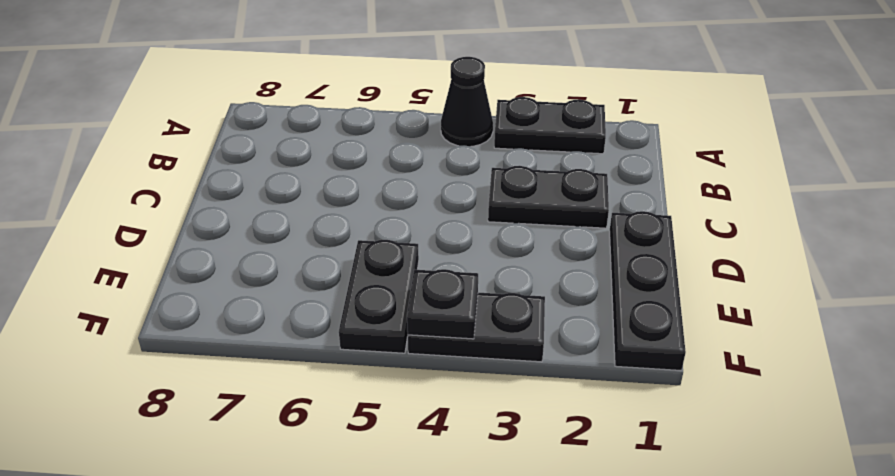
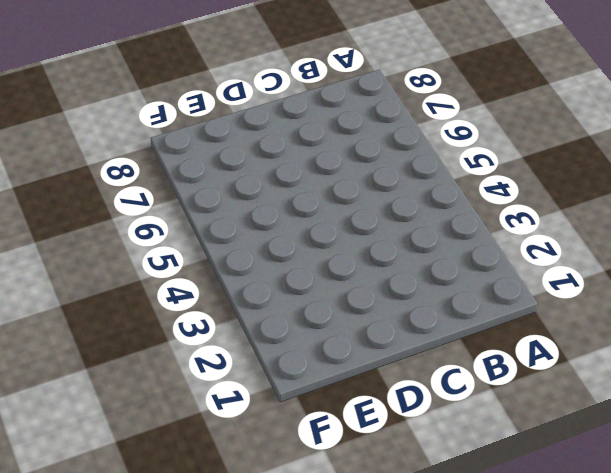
none -> black plate A2:A3 level 1
none -> black cone A4 level 1

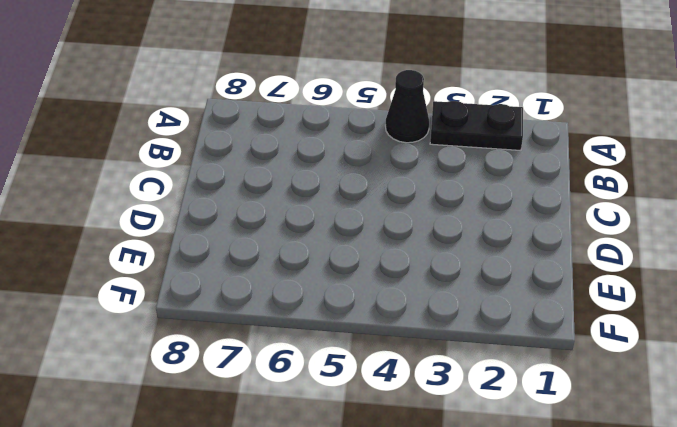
none -> black plate C2:C3 level 1
none -> black plate D1:F1 level 1

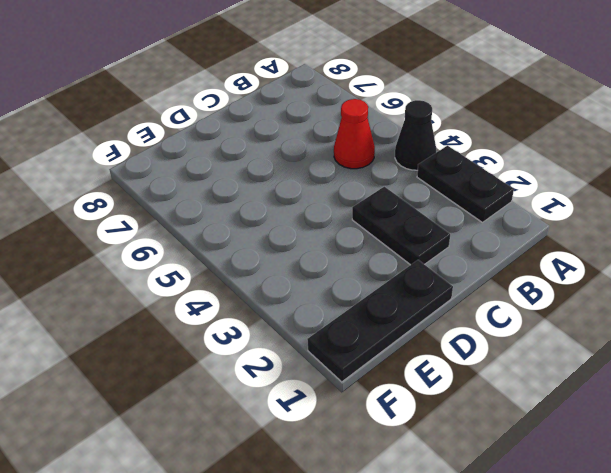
red cone B5 level 1 -> none
none -> black plate E5:F5 level 1
none -> black plate F3:F4 level 1

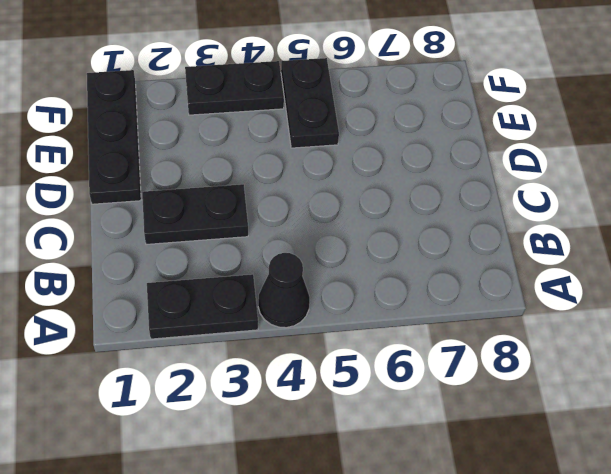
none -> black plate F4 level 2

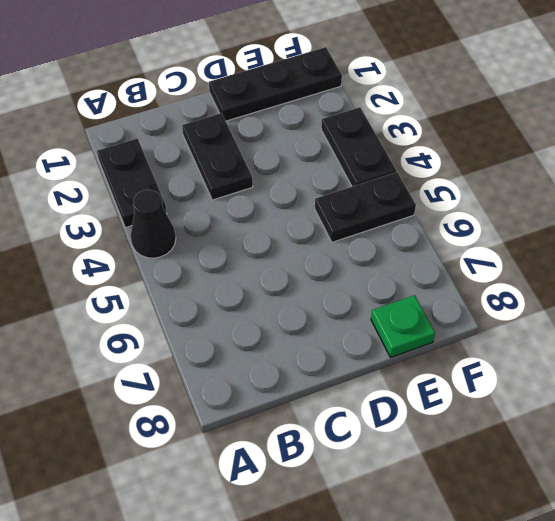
green plate E8 level 1 -> none
none -> black plate F4 level 2

